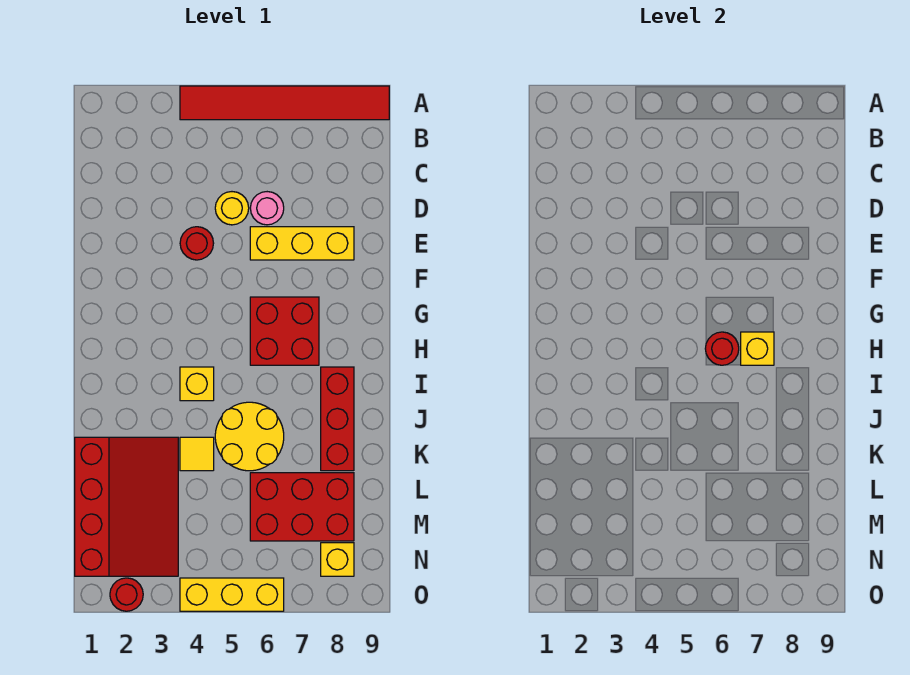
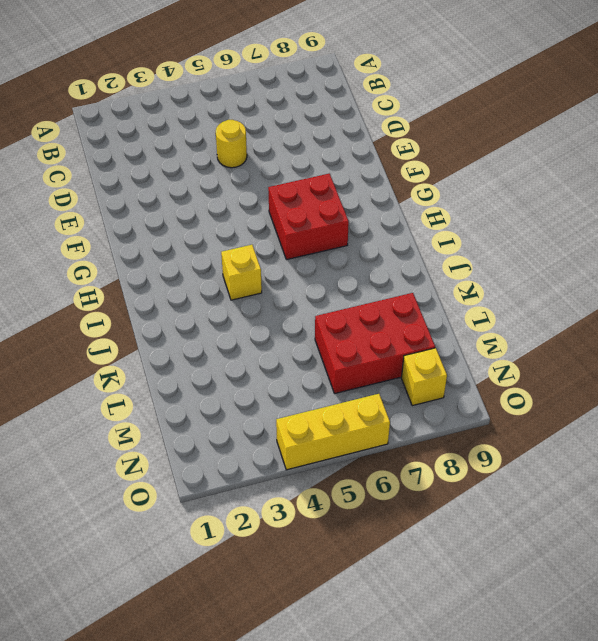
none -> red tile A4:A9 level 1
none -> pink round brick D6 level 1
none -> red round brick E4 level 1

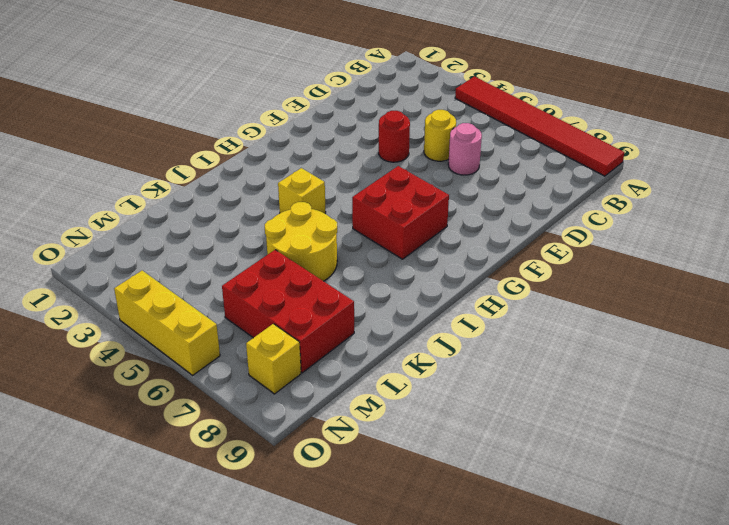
none -> yellow brick E6:E8 level 1
none -> red brick I8:K8 level 1
none -> red slope K1:N3 level 1 top 1

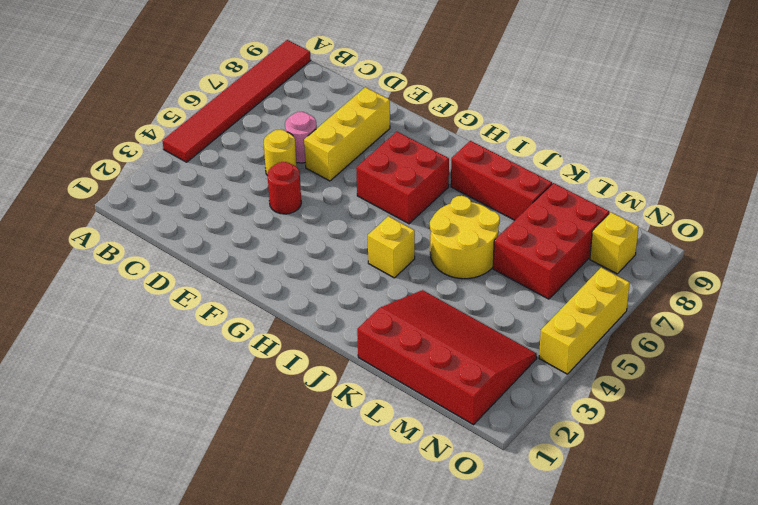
none -> yellow tile K4 level 1
none -> red round brick O2 level 1
none -> red round brick H6 level 2

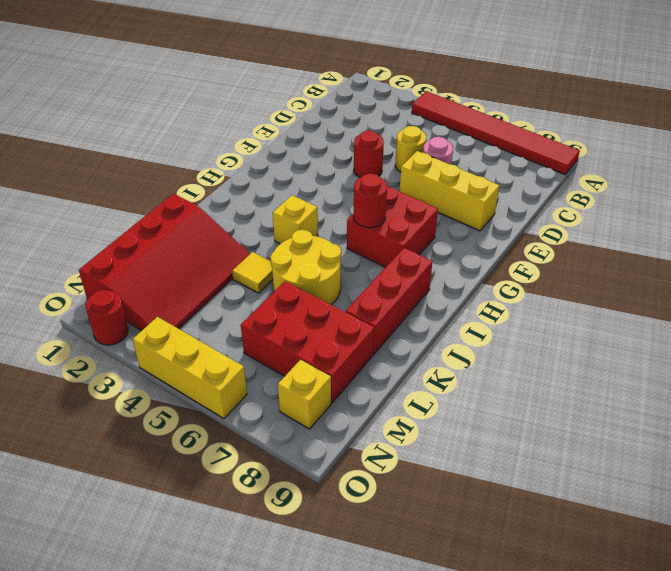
none -> yellow brick H7 level 2

